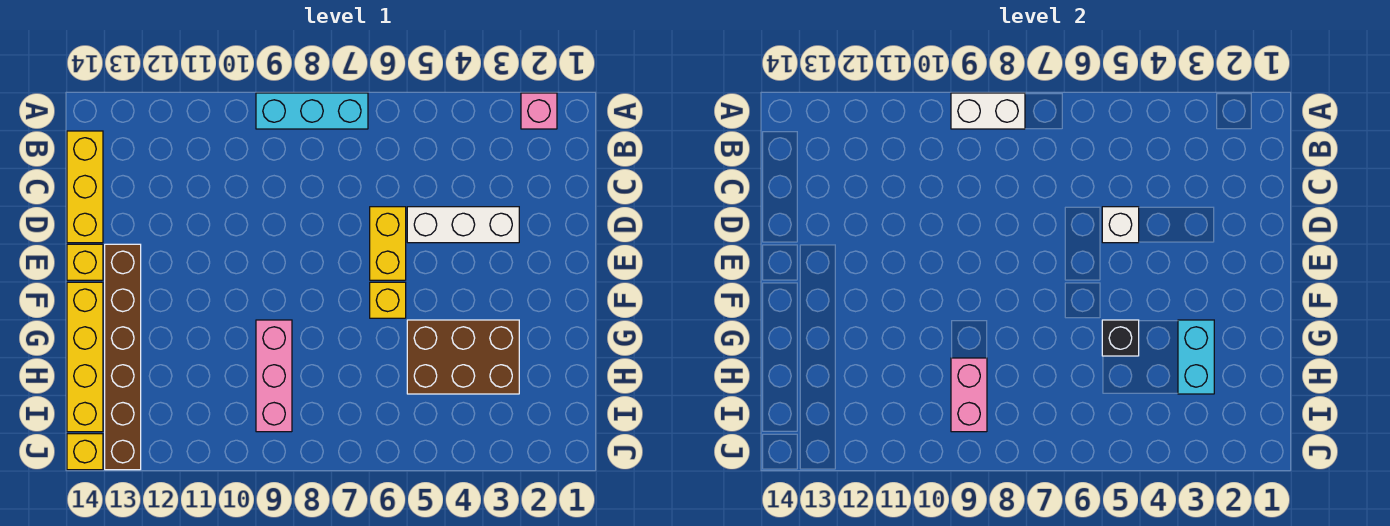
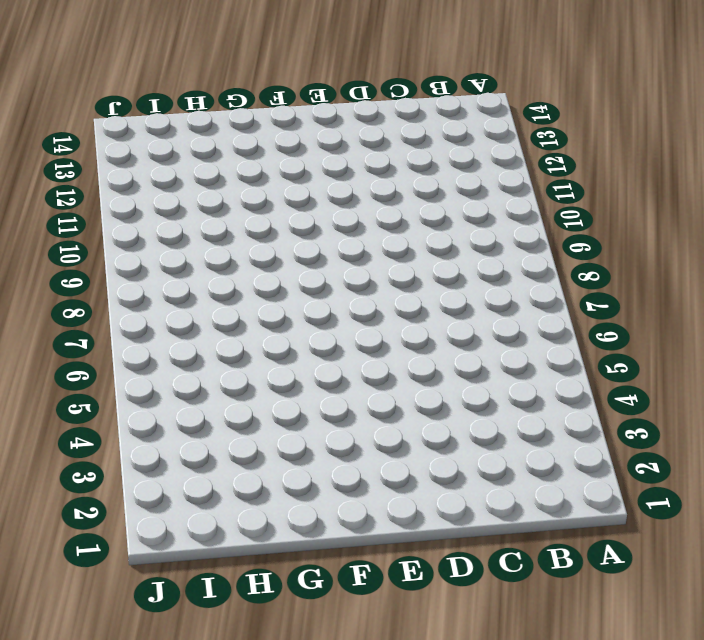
none -> pink brick A2 level 1
none -> cyan brick A7:A9 level 1
none -> yellow brick B14:D14 level 1

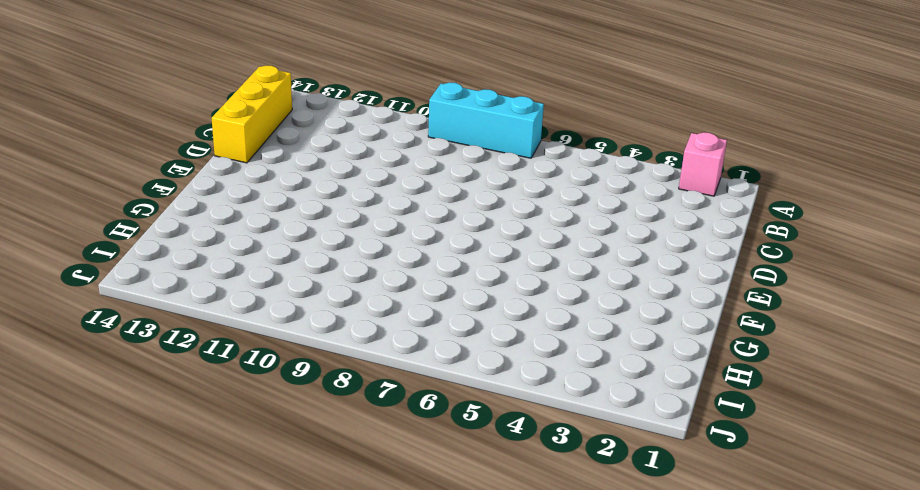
none -> white brick D3:D5 level 1
none -> yellow brick D6:E6 level 1
none -> brown brick E13:J13 level 1

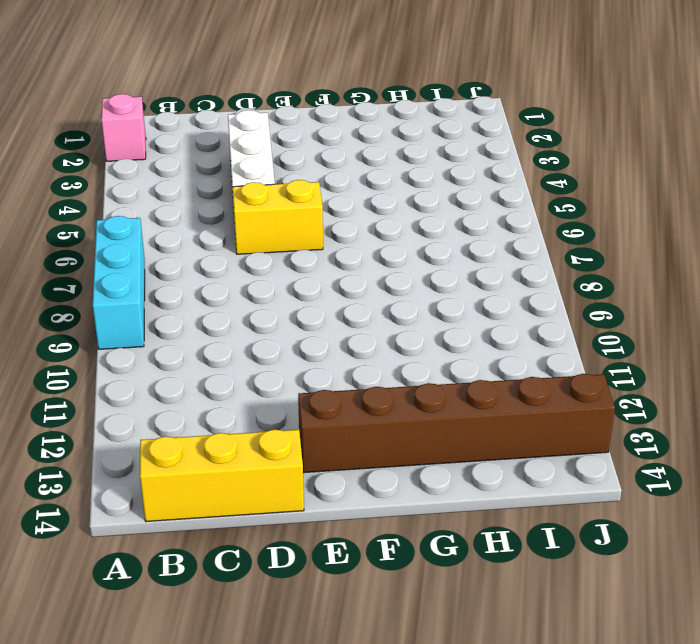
none -> yellow brick E14 level 1
none -> yellow brick F6 level 1
none -> yellow brick F14:I14 level 1

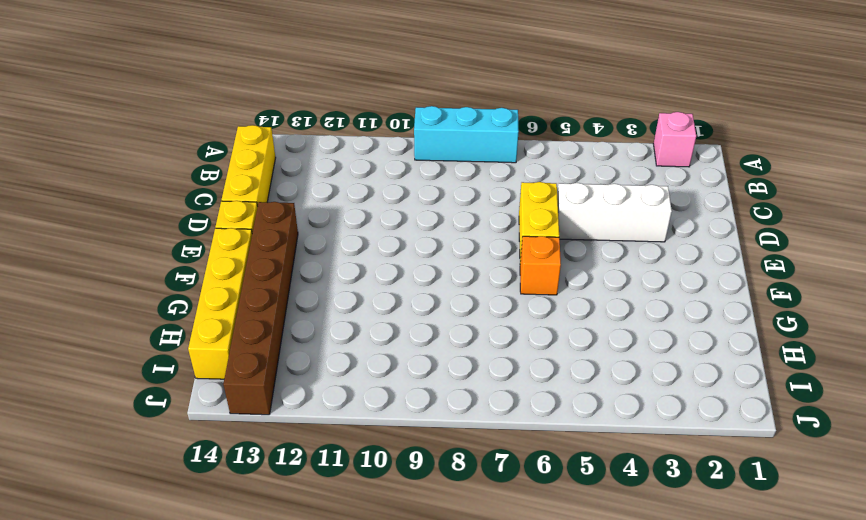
orange brick F6 level 1 -> yellow brick F6 level 1
none -> brown brick G3:H5 level 1
none -> pink brick G9:I9 level 1
none -> yellow brick J14 level 1

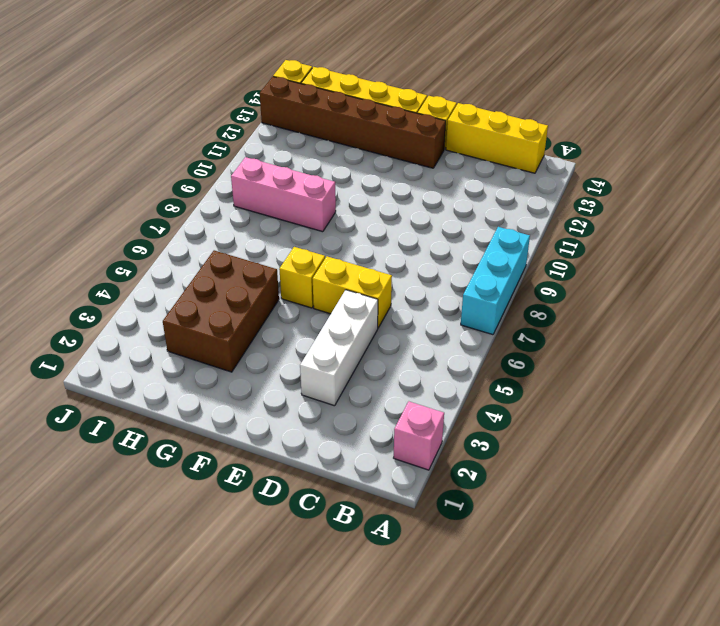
none -> white brick A8:A9 level 2
none -> white brick D5 level 2
none -> cyan brick G3:H3 level 2

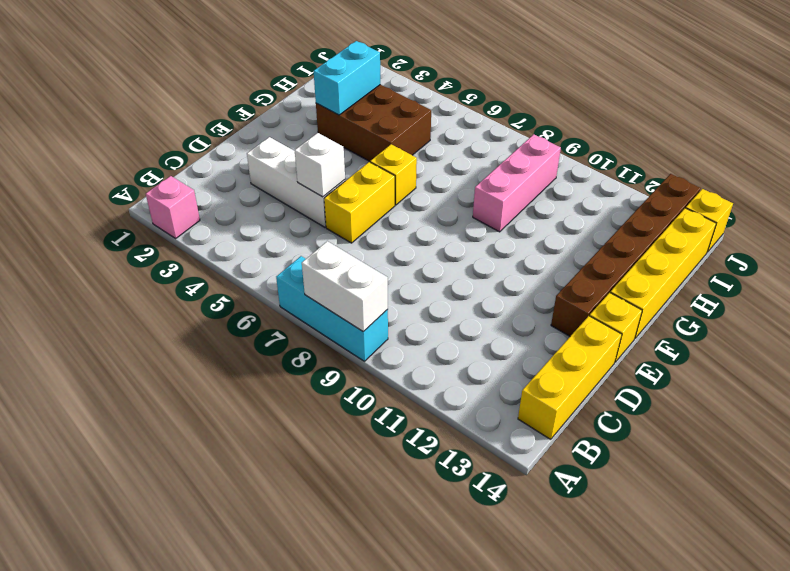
none -> black brick G5 level 2
none -> pink brick H9:I9 level 2

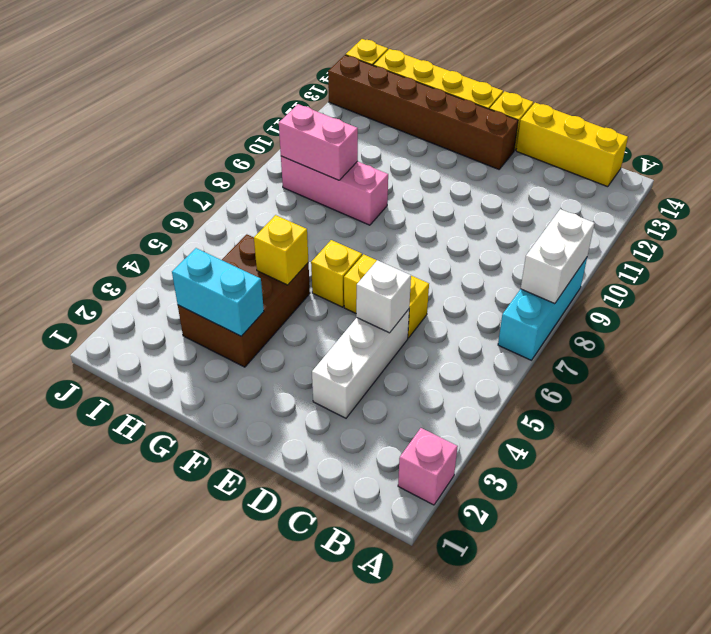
yellow brick G5 level 2 -> black brick G5 level 2

